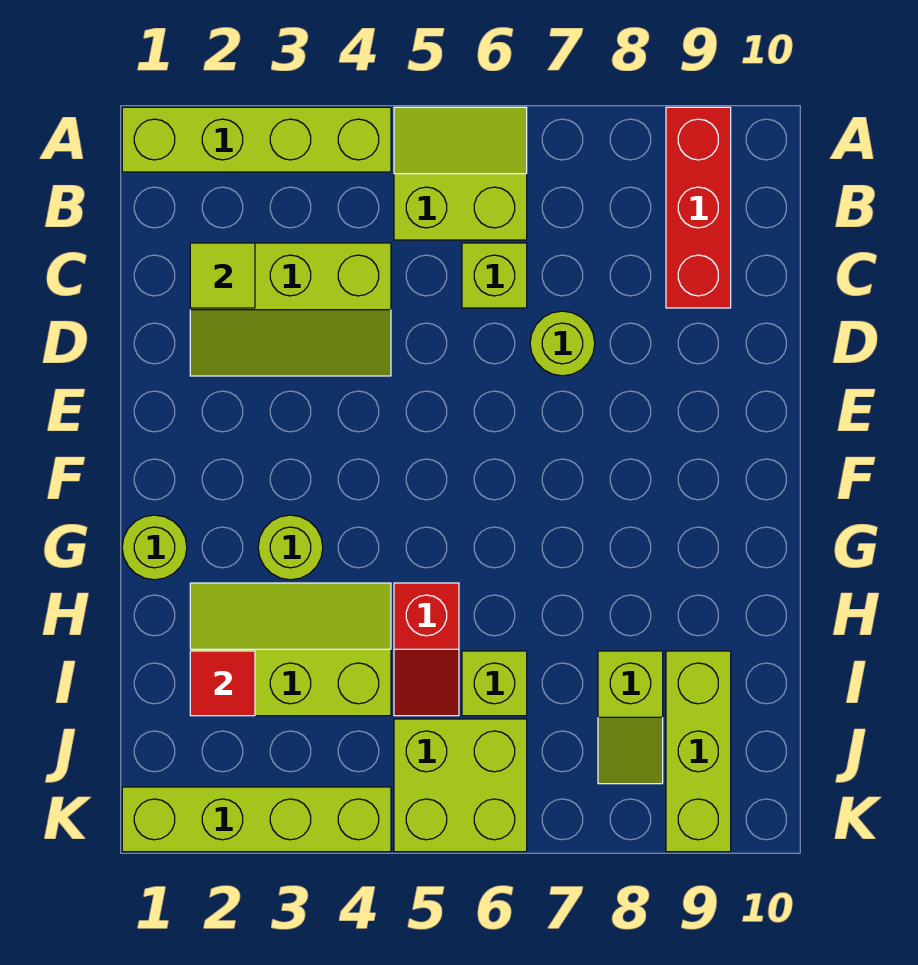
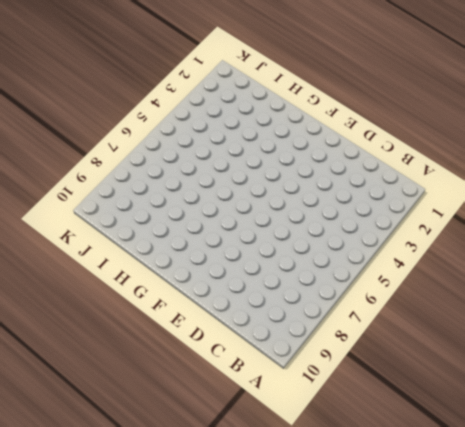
none -> lime brick A1:A4 level 1
none -> lime slope A5:B6 level 1 top B
none -> red brick A9:C9 level 1

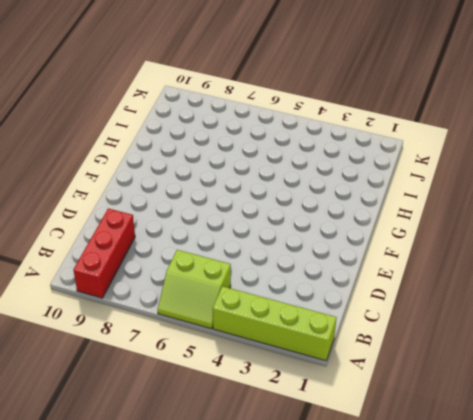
none -> lime slope C2:D4 level 1 top C
none -> lime brick C6 level 1
none -> lime round brick D7 level 1

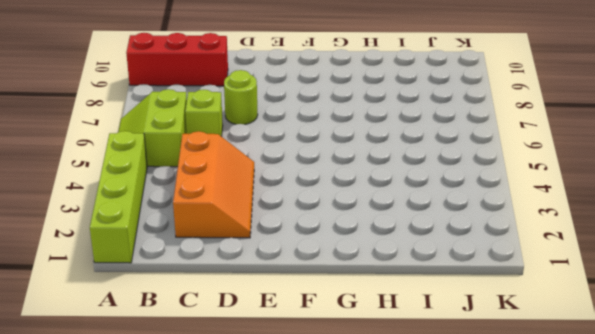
orange slope C2:D4 level 1 top C -> lime slope C2:D4 level 1 top C
none -> lime round brick G1 level 1
none -> lime round brick G3 level 1
none -> lime slope H2:I4 level 1 top I

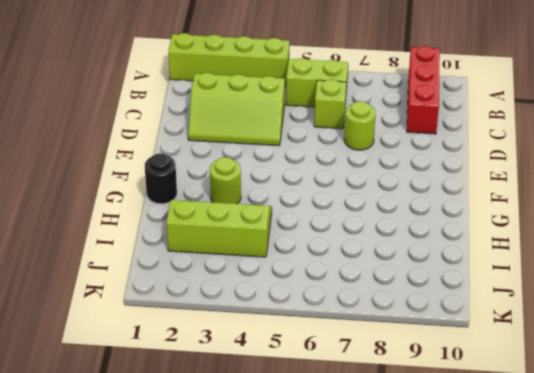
black round brick G1 level 1 -> lime round brick G1 level 1
none -> red slope H5:I5 level 1 top H
none -> lime brick I6 level 1
none -> lime slope I8:J8 level 1 top I

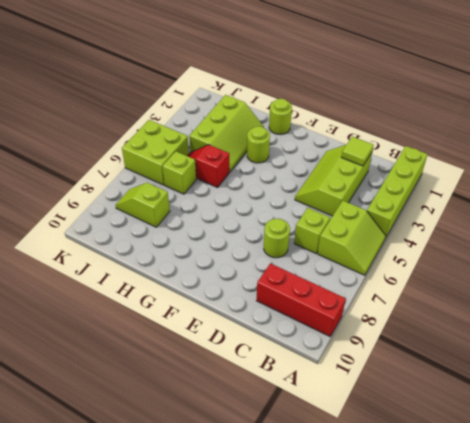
none -> lime brick I9:K9 level 1
none -> lime brick K1:K4 level 1
none -> red tile I2 level 2

